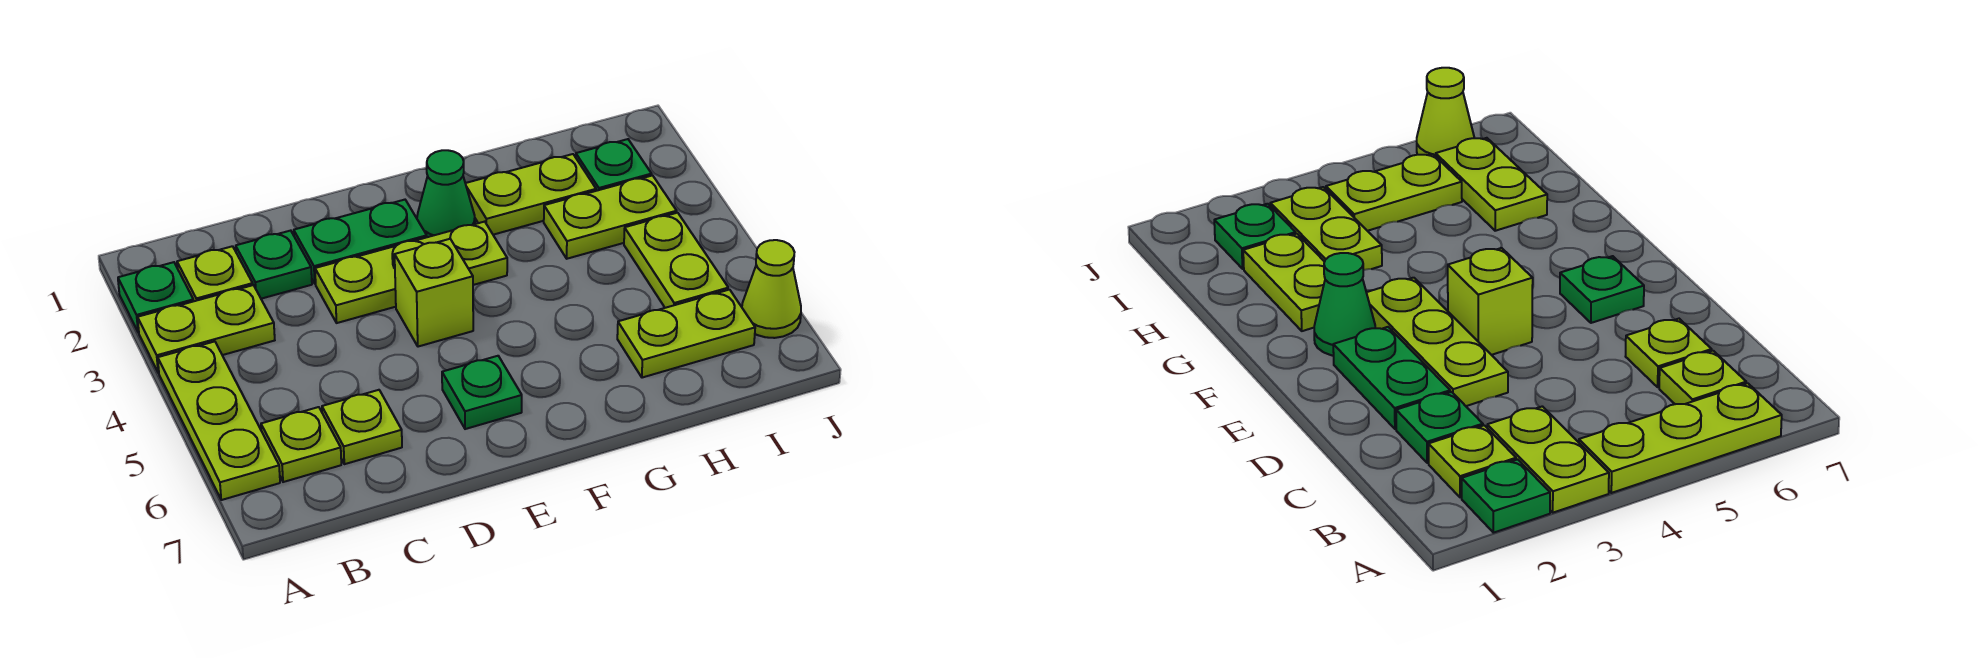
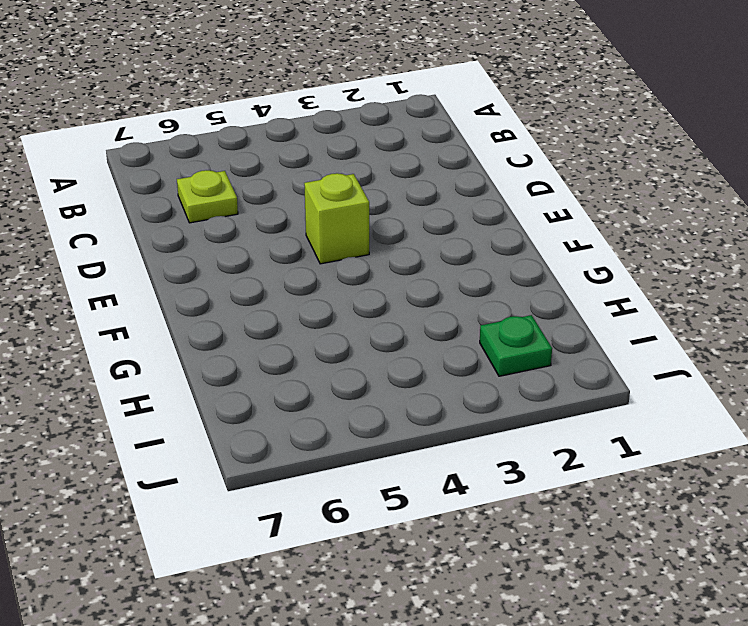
none -> green plate A2 level 1
none -> lime plate A3:B3 level 1
none -> lime plate A4:A6 level 1

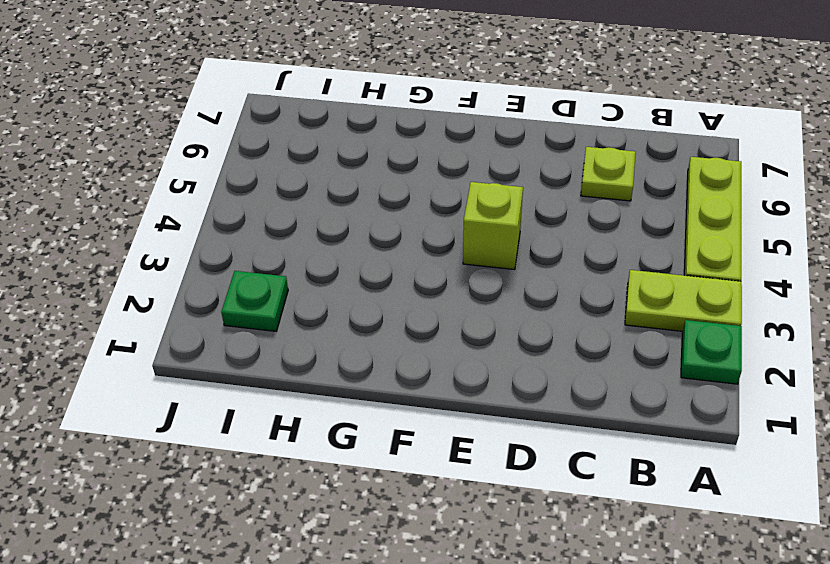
none -> lime plate B2 level 1
none -> lime plate B6 level 1
none -> green plate C2 level 1

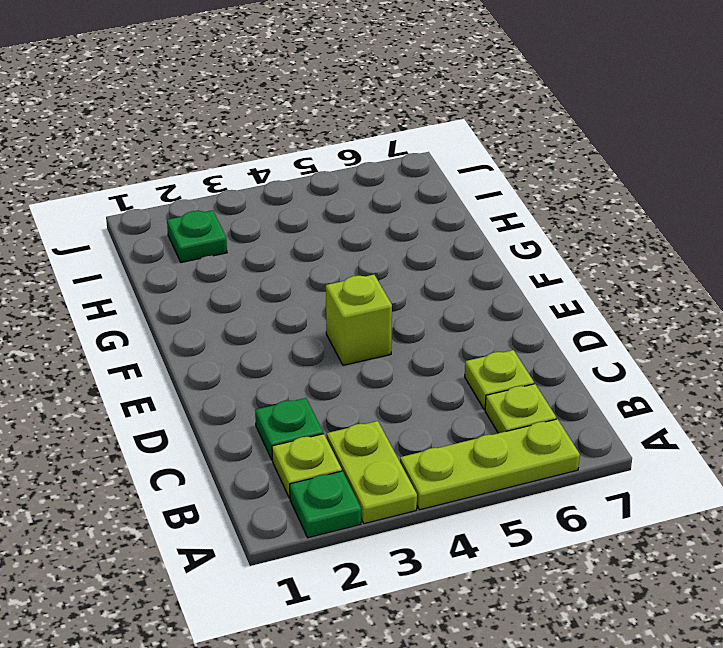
none -> green plate D2:E2 level 1
none -> lime plate D3:F3 level 1
none -> green plate E6 level 1

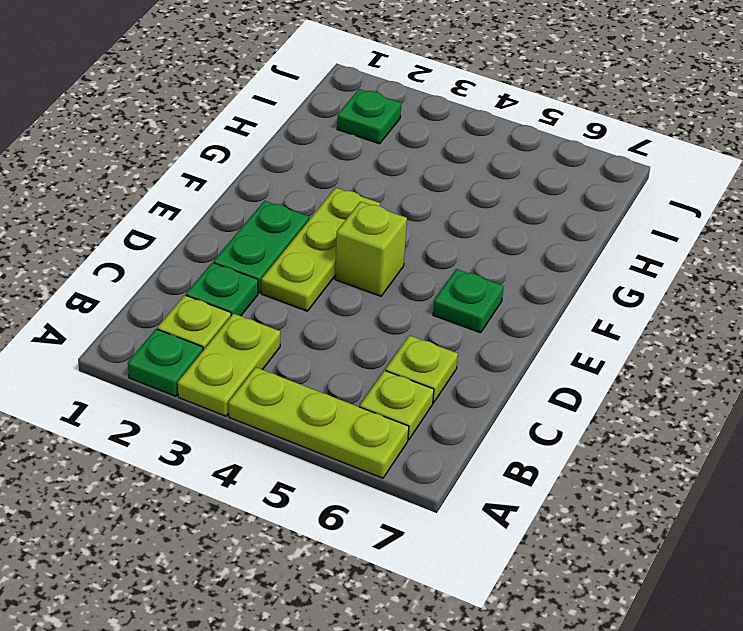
none -> green cone F2 level 1
none -> lime plate G2:H2 level 1
none -> lime plate H3:I3 level 1

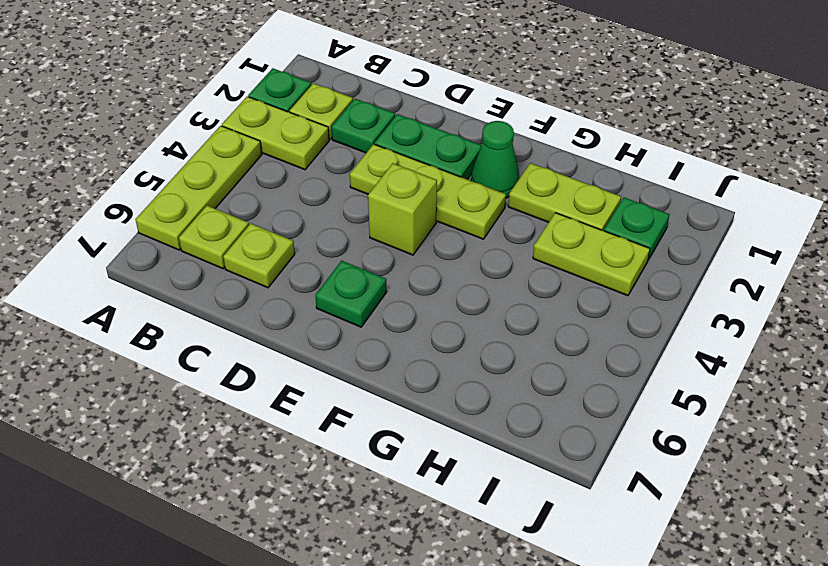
none -> lime plate H6:I6 level 1
none -> lime plate I4:I5 level 1
none -> lime cone J6 level 1

